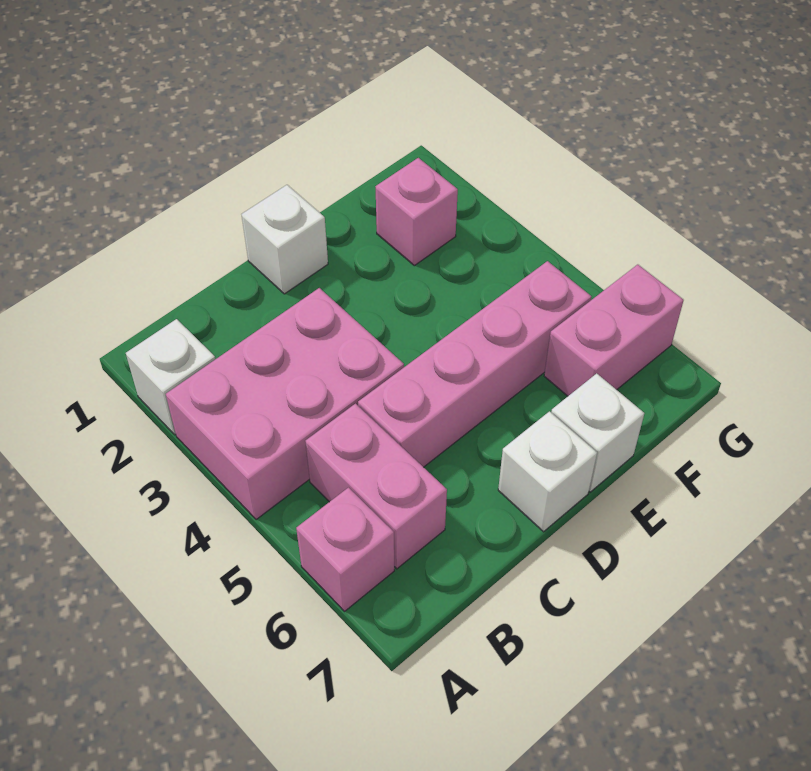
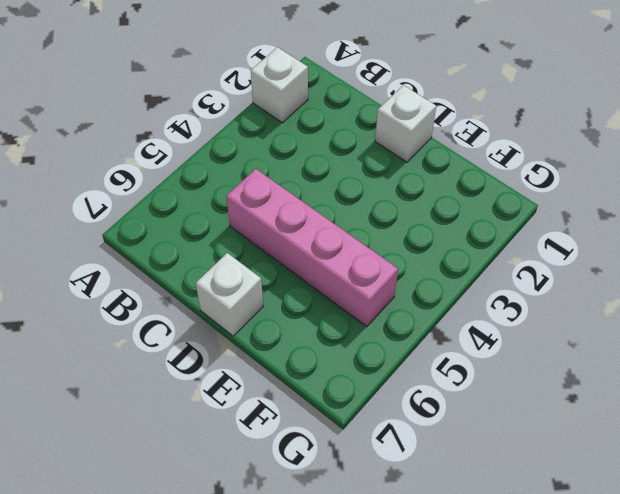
none -> pink brick A3:C4 level 1
none -> pink brick A6 level 1

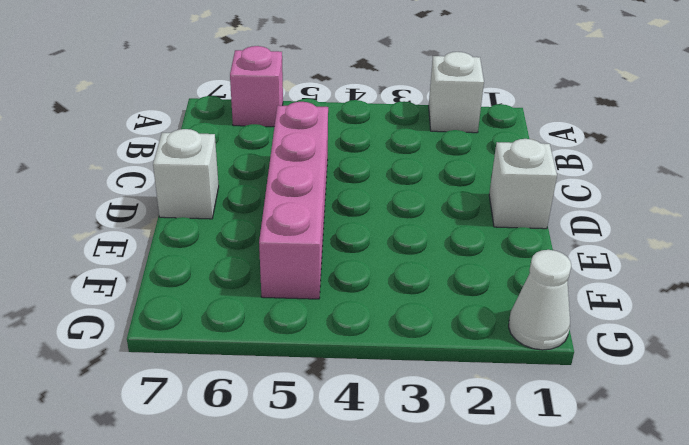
white cone G1 level 1 -> none
none -> pink brick A3:C4 level 1
none -> pink brick B5:B6 level 1

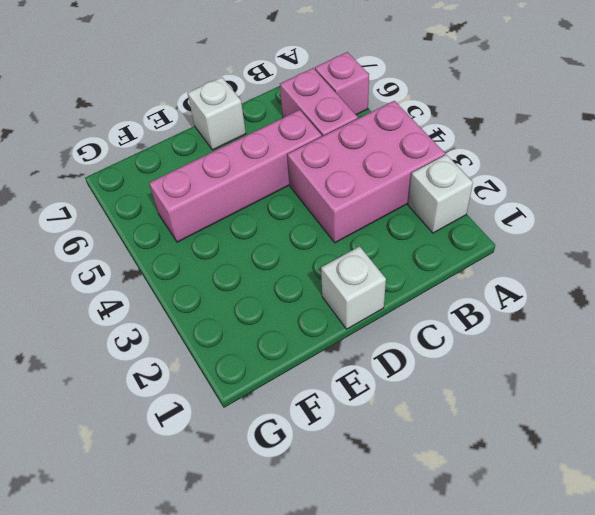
none -> white brick E7 level 1
none -> pink brick F2 level 1

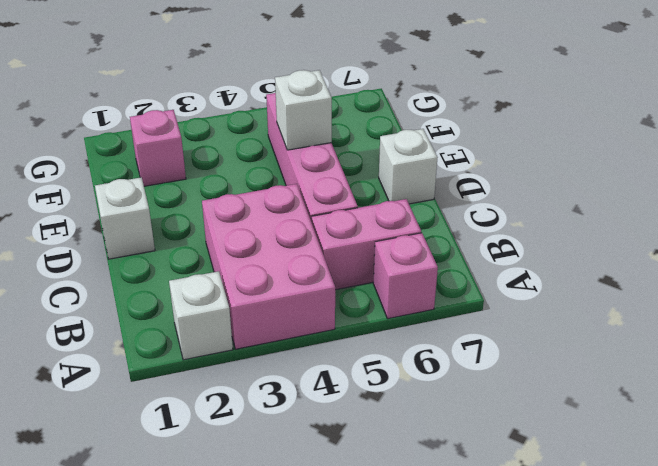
white brick E5 level 2 -> white brick E7 level 1
none -> pink brick F6:G6 level 1

